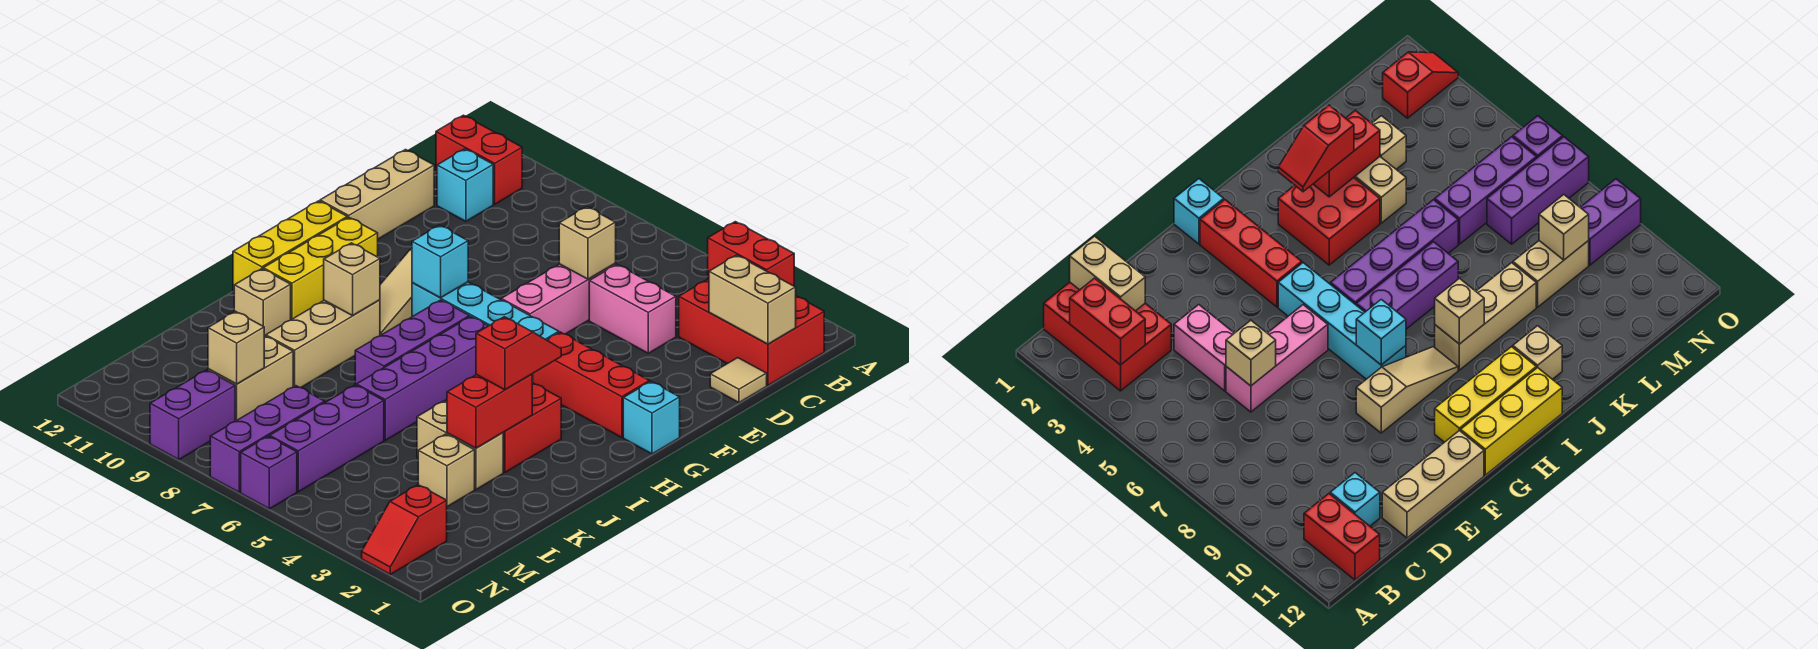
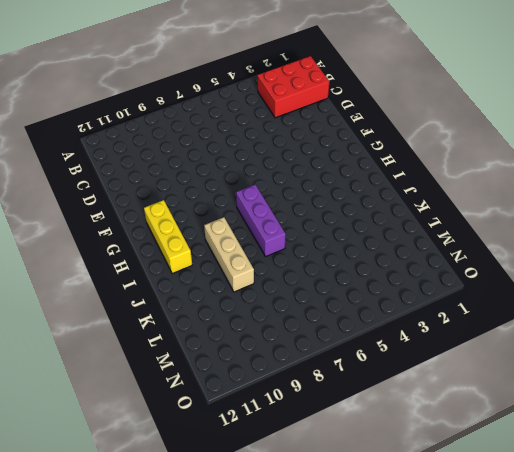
none -> red brick B11:B12 level 1
none -> cyan brick C11 level 1
none -> tan tile D1 level 1
none -> pink brick D4:D5 level 1

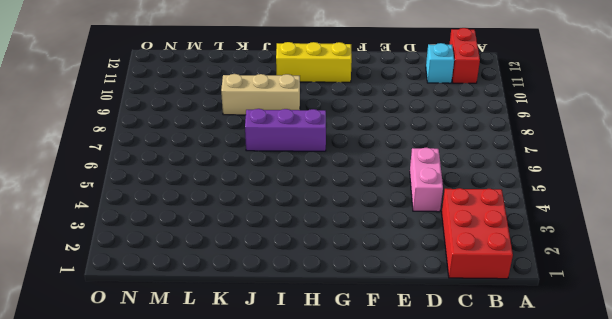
none -> tan tile D1 level 1
none -> pink brick D6:F6 level 1
none -> tan brick D12:F12 level 1
none -> tan slope F9:H9 level 1 top F

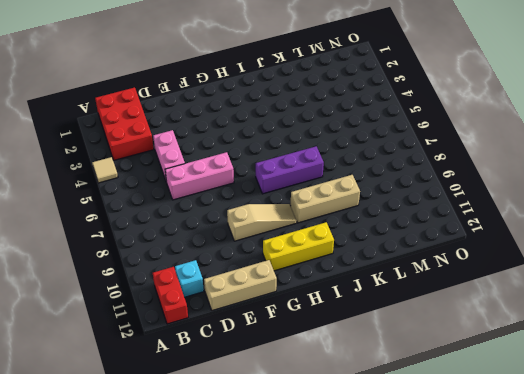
tan tile A4 level 1 -> tan tile D1 level 1
none -> cyan brick G1 level 1
none -> red brick G2:G4 level 1
none -> cyan brick G5:G8 level 1
none -> yellow brick G12:I12 level 1

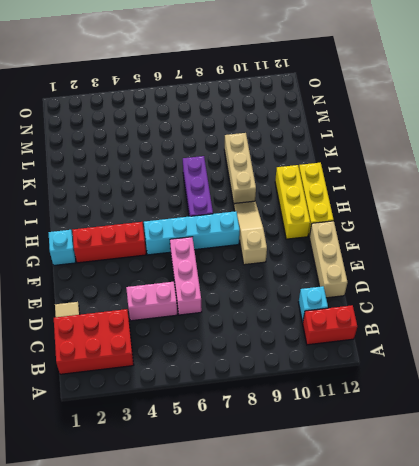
none -> purple brick H6:K6 level 1
none -> red brick I3:J4 level 1
none -> tan brick J11 level 1
none -> tan brick K3:K4 level 1

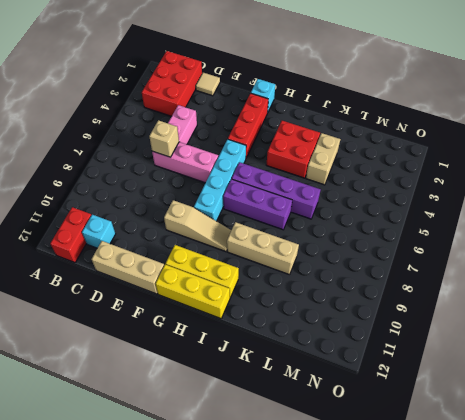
none -> tan brick J11 level 1
none -> tan brick L3 level 1
none -> purple brick L6:N6 level 1
none -> tan brick L9:M9 level 1

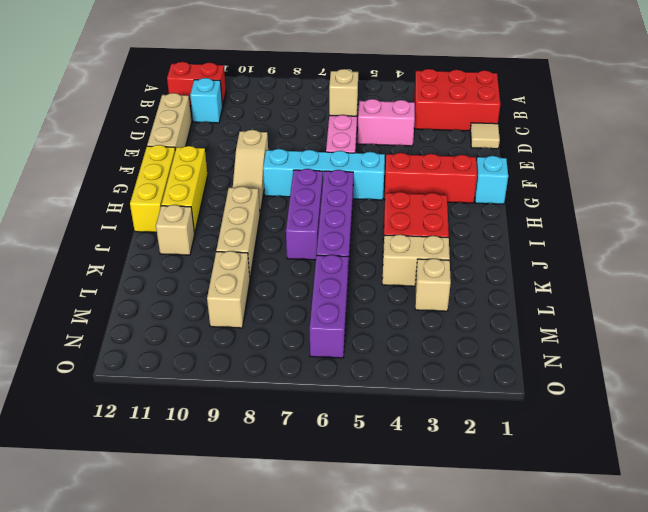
none -> purple brick M7:O7 level 1
none -> red slope N2:O2 level 1 top N
none -> purple brick N9:O9 level 1
none -> purple brick O6 level 1

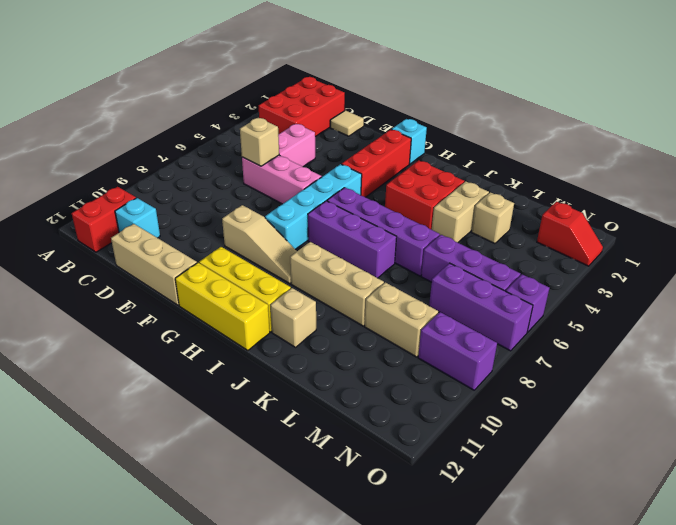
none -> red brick B2:B3 level 2
none -> tan brick C1:C2 level 2
none -> cyan brick G8 level 2
none -> tan brick I9 level 2

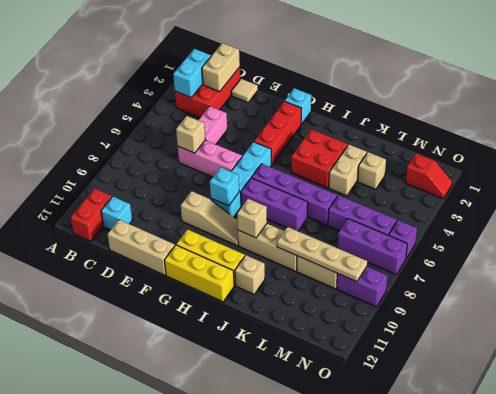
cyan brick B2:B3 level 2 -> red brick B2:B3 level 2
tan plate K9:N9 level 2 -> tan brick M9 level 2
none -> red brick J3:K3 level 2
none -> red slope I3:J3 level 3 top J

